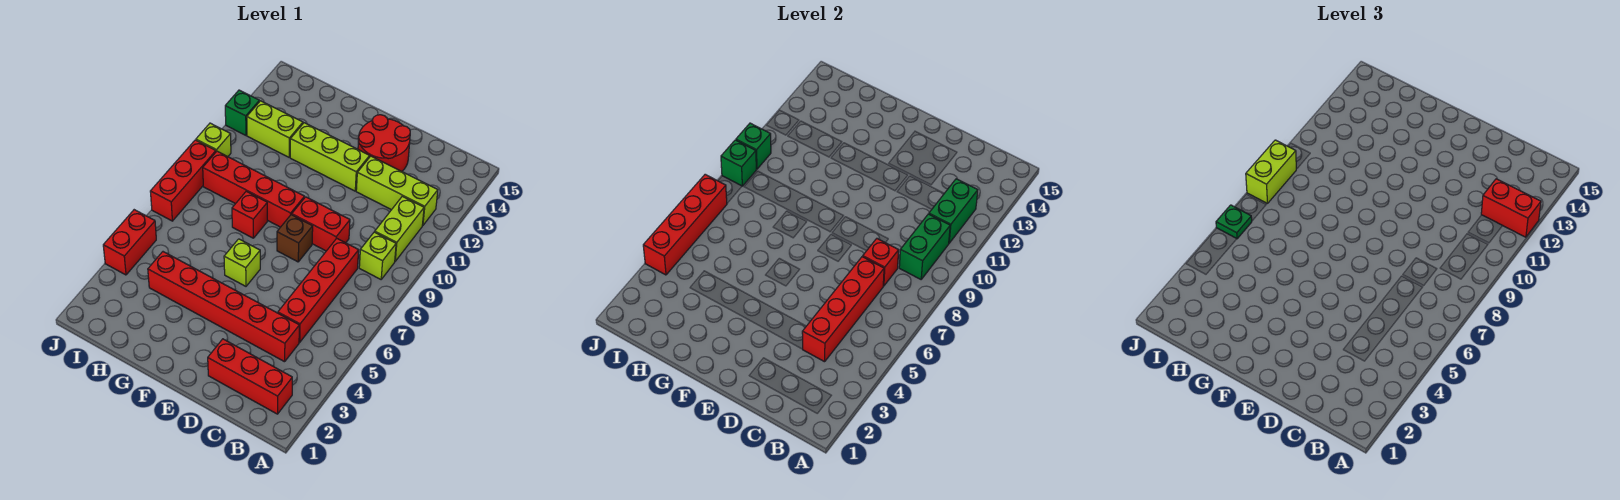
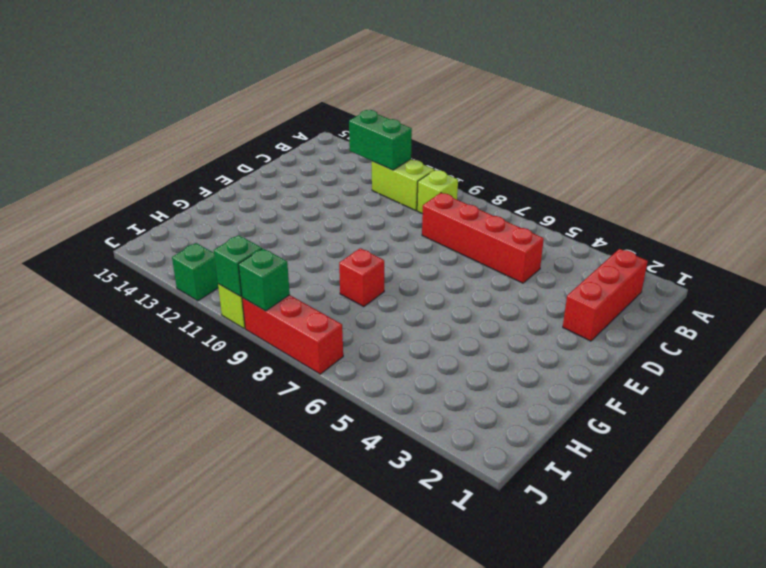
none -> lime brick B12:D12 level 1
none -> red brick C4:H4 level 1
none -> red brick D9:E9 level 1

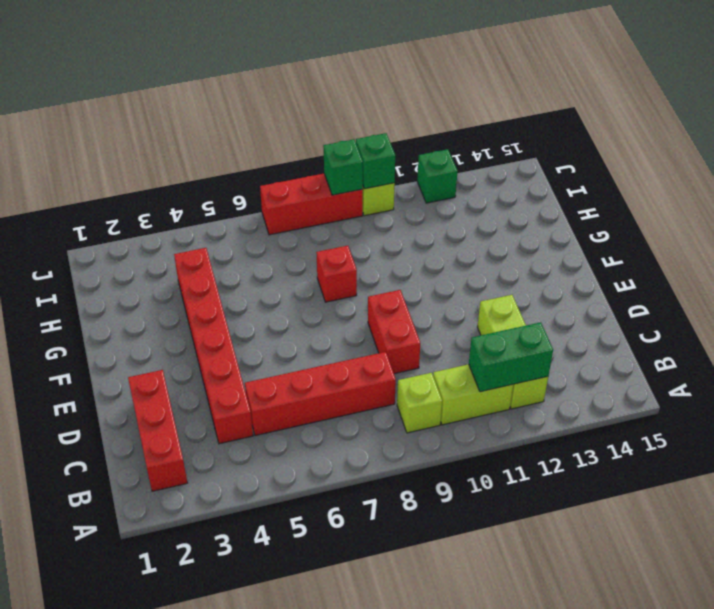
none -> red round brick D13:E14 level 1
none -> brown brick E8 level 1
none -> lime brick E12:G12 level 1

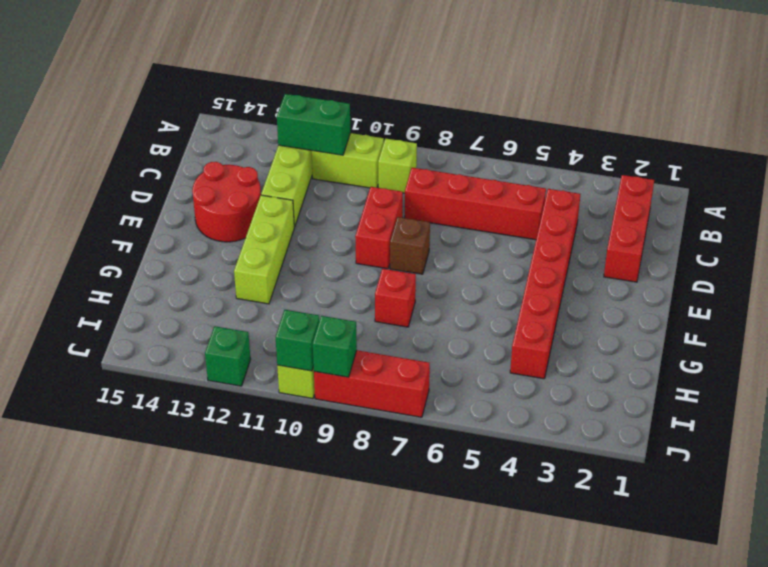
none -> lime brick F6 level 1
none -> red brick F9:I9 level 1
none -> lime brick H12:I12 level 1

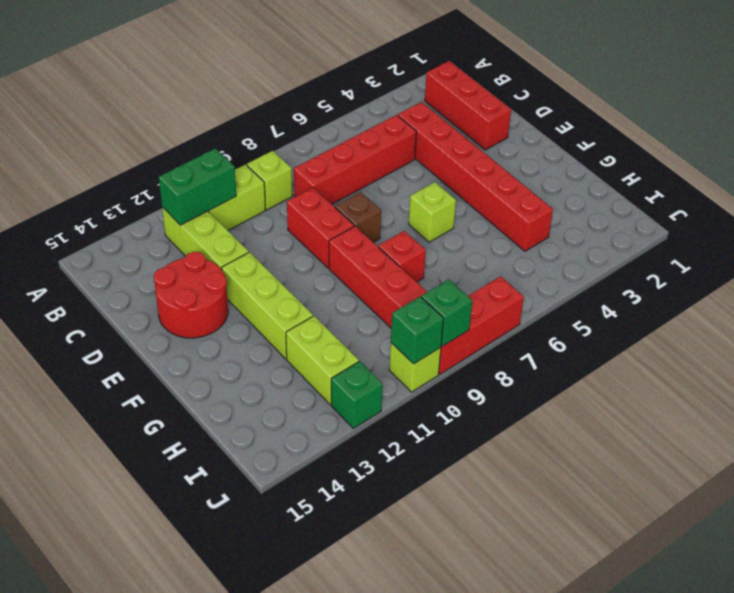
none -> red brick J4:J5 level 1
none -> green brick B9:B10 level 2
none -> red brick C4:C7 level 2

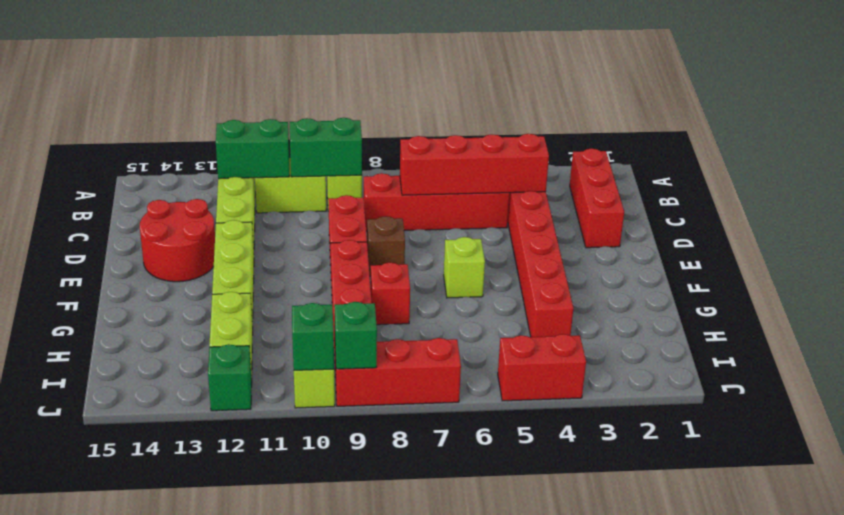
none -> red brick C8 level 2
none -> red brick J4:J7 level 2
none -> red brick A12:B12 level 3

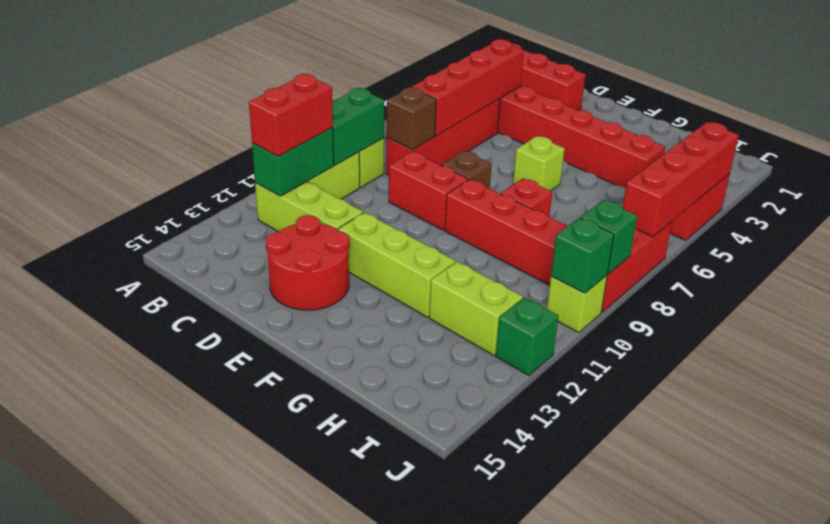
red brick B11:B12 level 3 -> red brick A12:B12 level 3
brown brick C8 level 2 -> red brick C8 level 2
none -> green plate J6 level 3
none -> lime brick J8:J9 level 3

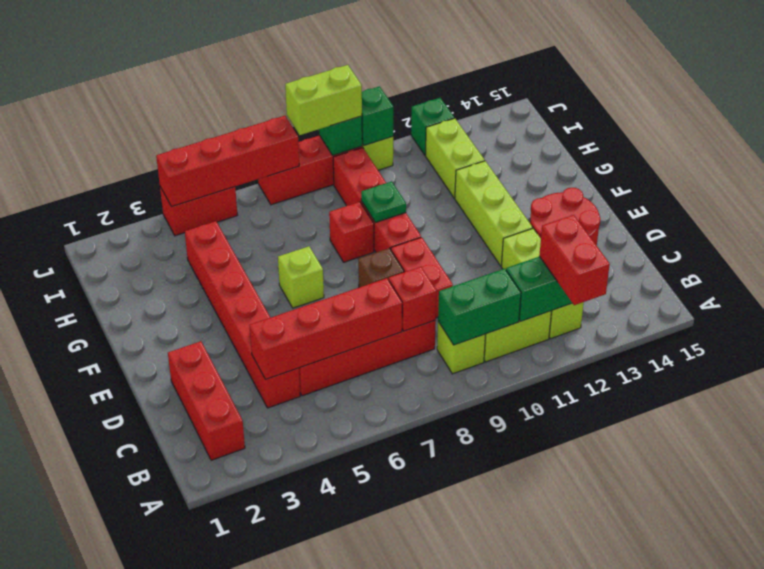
green plate G9 level 2 -> green plate J6 level 3

